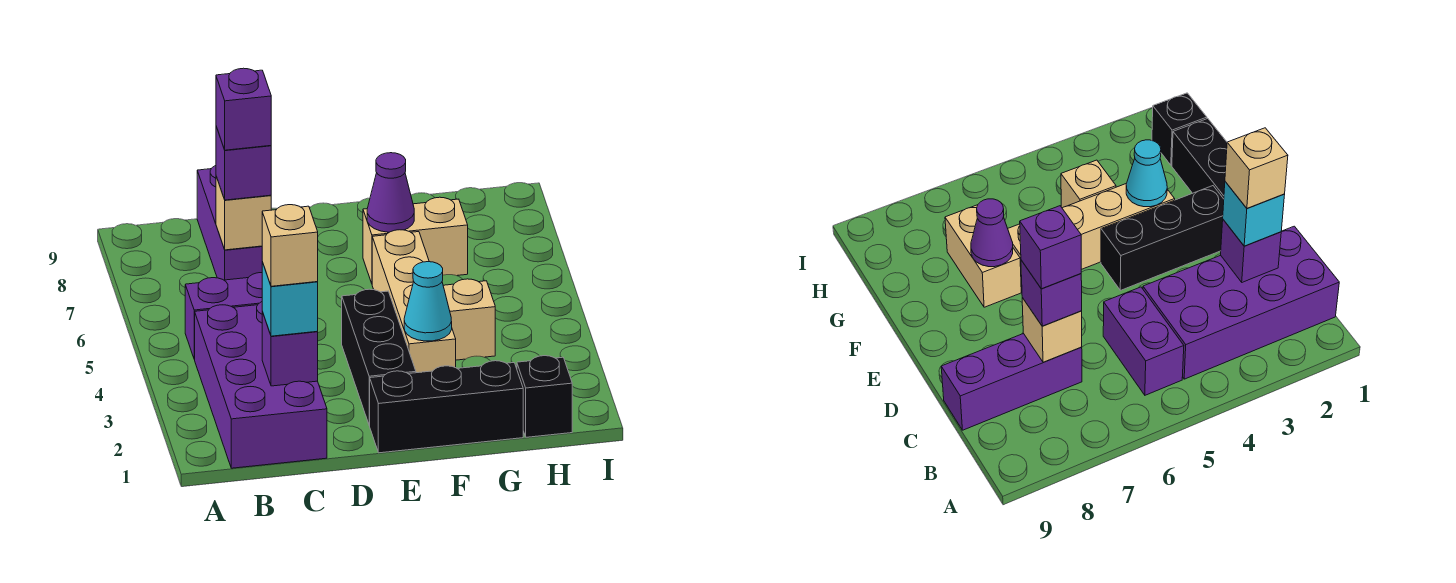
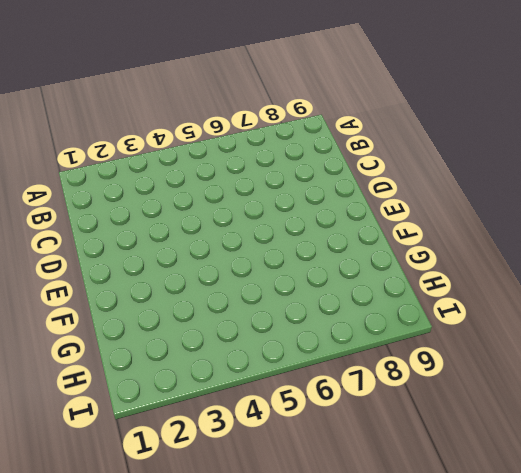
none -> purple brick B1:C4 level 1
none -> purple brick B5:C5 level 1
none -> purple brick C7:C9 level 1

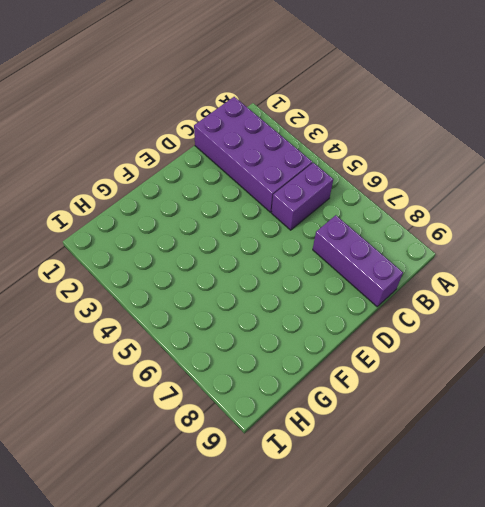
none -> black brick E1:G1 level 1
none -> black brick E2:E4 level 1
none -> tan brick F3:F6 level 1

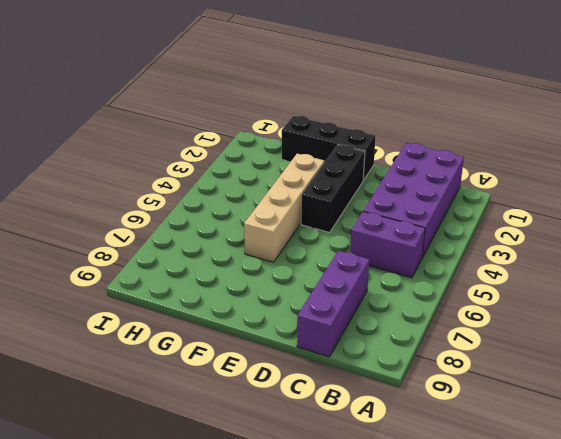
none -> tan brick F7:G7 level 1
none -> tan brick G4 level 1
none -> black brick H1 level 1

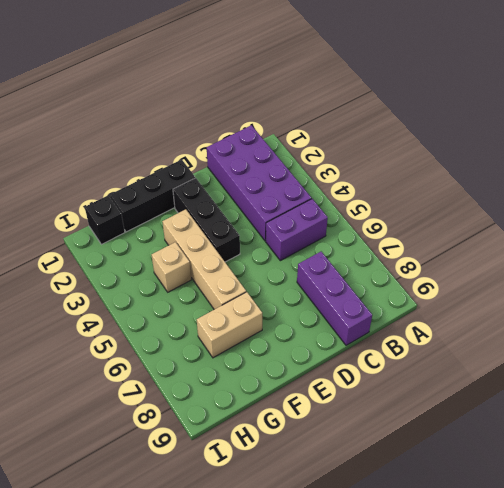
none -> purple brick C2 level 2
none -> tan brick C7 level 2
none -> cyan cone F3 level 2

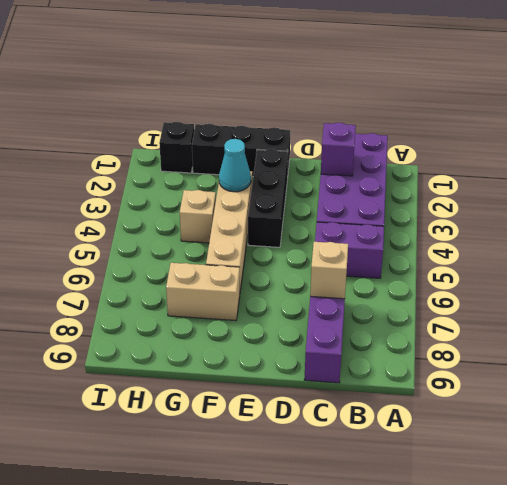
none -> purple cone F7 level 2
none -> cyan brick C2 level 3
none -> purple brick C7 level 3

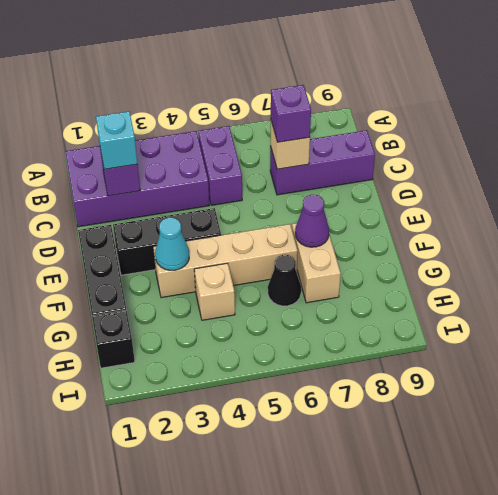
black cone G6 level 1 -> none
none -> tan brick C2 level 4
none -> purple brick C7 level 4

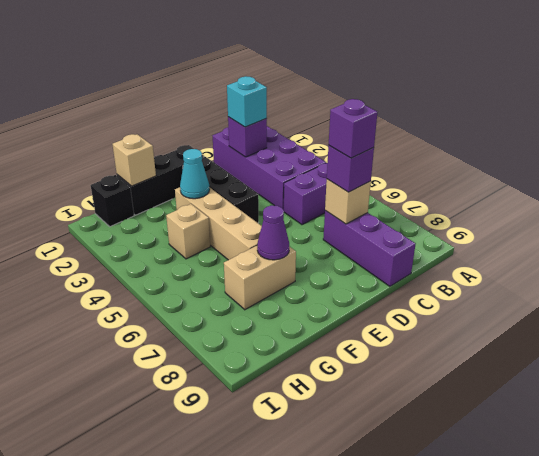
tan brick G1 level 2 -> tan brick C2 level 4

